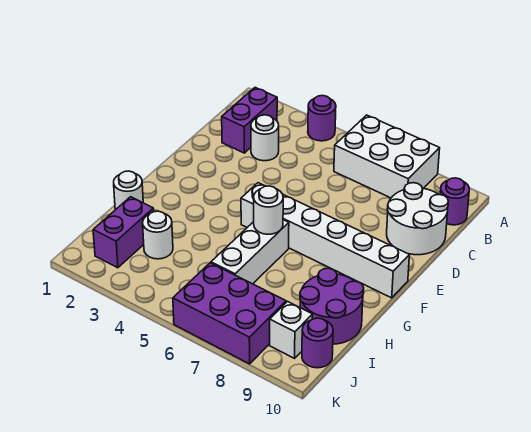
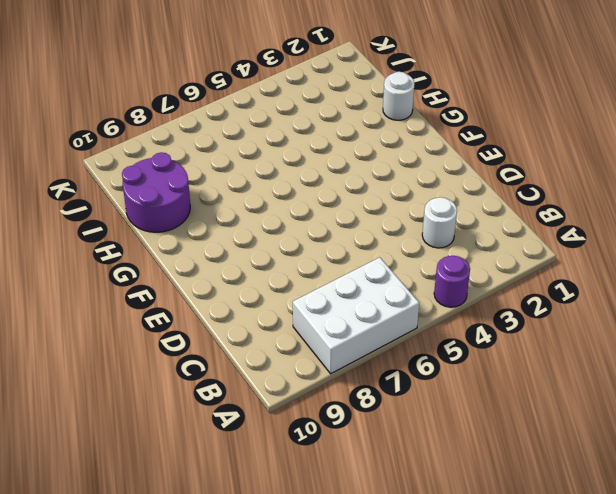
none -> purple brick B2:C2 level 1
none -> purple round brick B10 level 1
none -> white round brick C9:D10 level 1

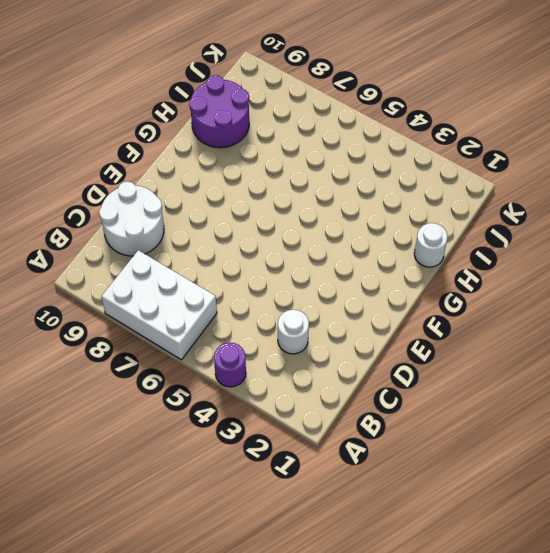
none -> purple brick B2:C2 level 1
none -> purple round brick B10 level 1
none -> white brick F5:F10 level 1

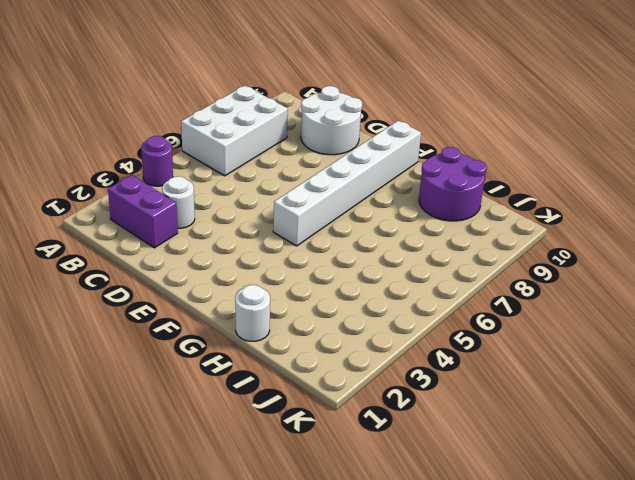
none -> purple round brick B10 level 1
none -> white brick G6:I6 level 1
none -> purple brick I2:J2 level 1

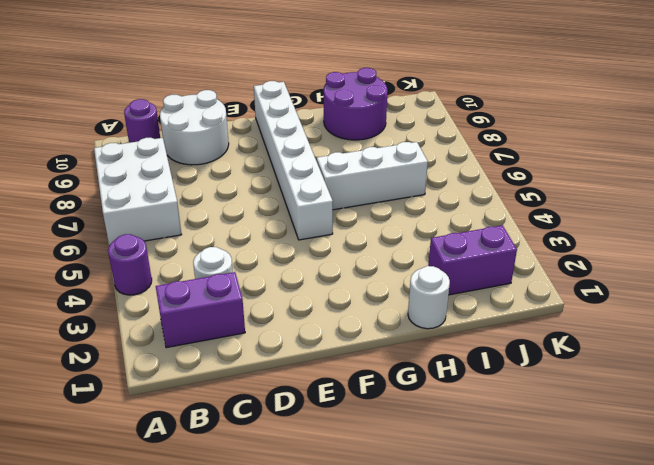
none -> white round brick I3 level 1
none -> purple brick J6:K8 level 1
none -> white brick J9 level 1

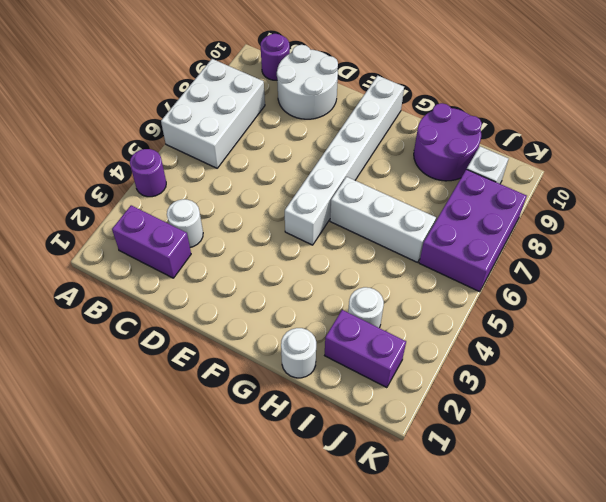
none -> purple round brick J10 level 1
none -> white round brick G6 level 2

